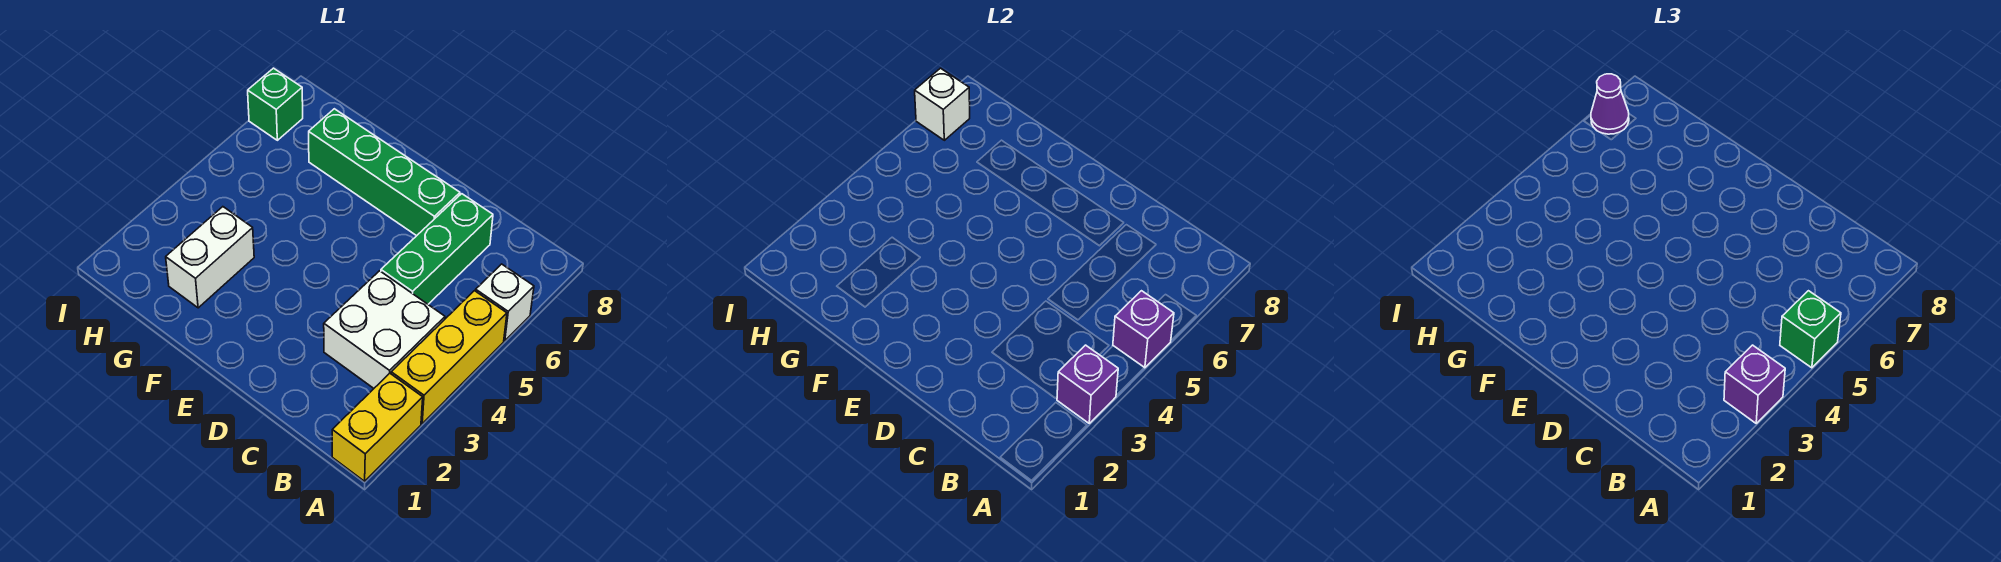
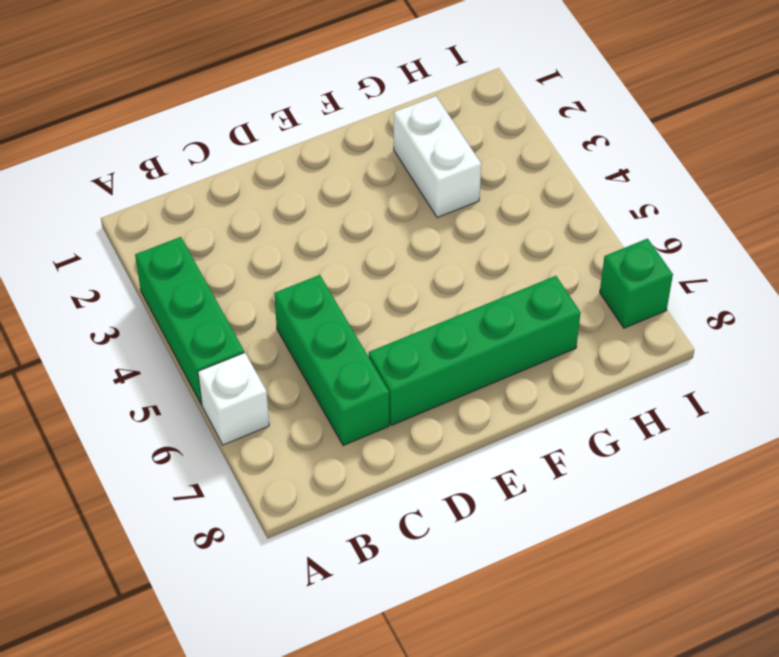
green brick A3:A5 level 1 -> yellow brick A3:A5 level 1
none -> yellow brick A1:A2 level 1
none -> white brick B3:C4 level 1
none -> purple brick A3 level 2

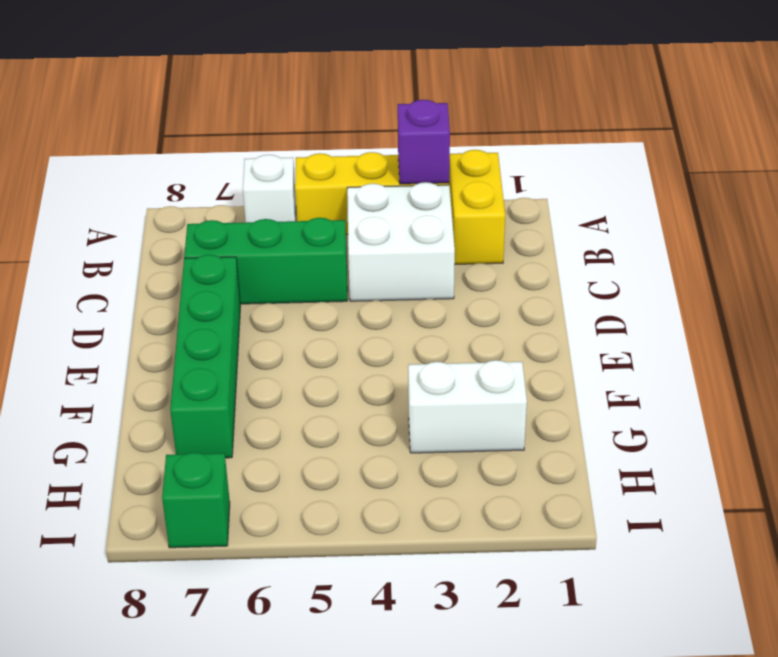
yellow brick A2:B2 level 1 -> yellow brick A1:A2 level 1
none -> purple brick A5 level 2
none -> white brick I7 level 2
none -> purple brick A3 level 3

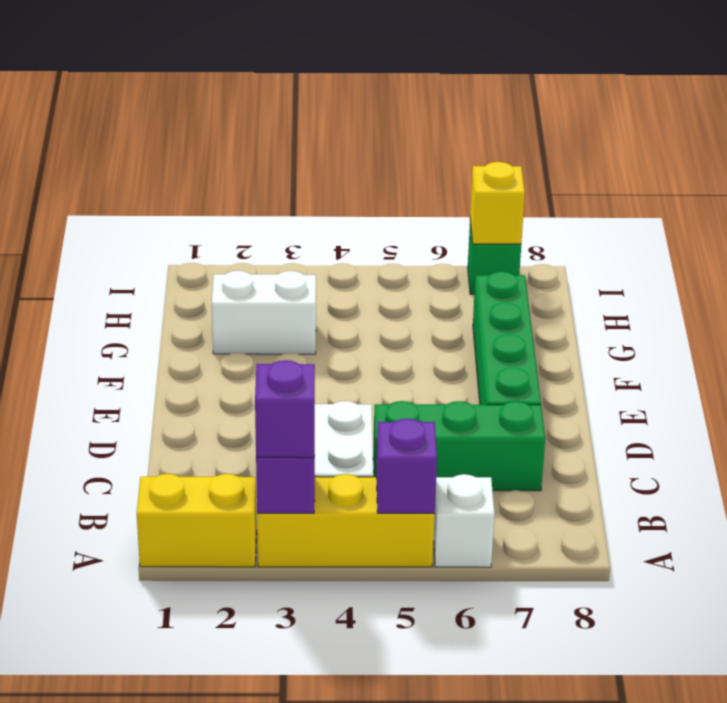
yellow brick I7 level 2 -> white brick I7 level 2
none -> green brick A5 level 3
none -> purple cone I7 level 3

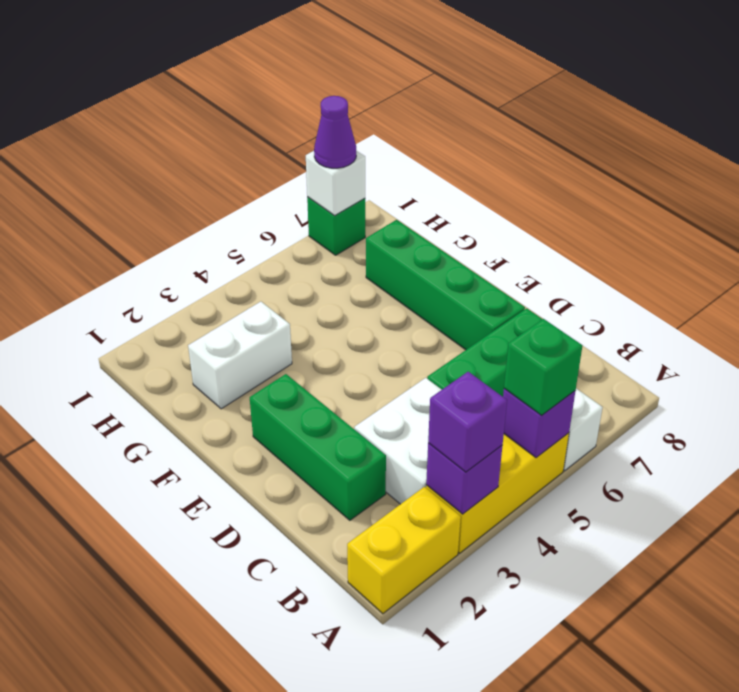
green brick C2:E2 level 1 -> none

